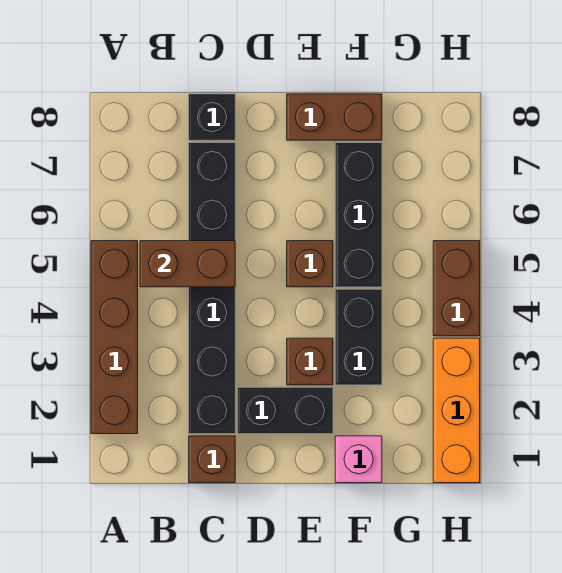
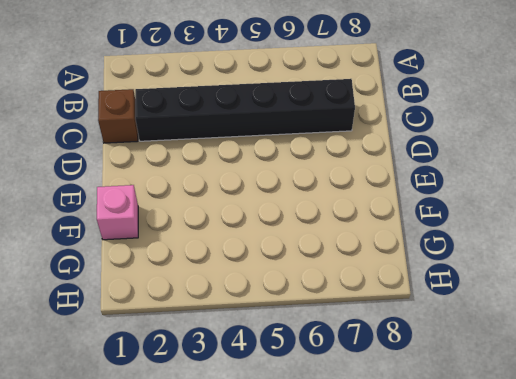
none -> brown brick A2:A5 level 1
none -> black brick C8 level 1
none -> black brick D2:E2 level 1

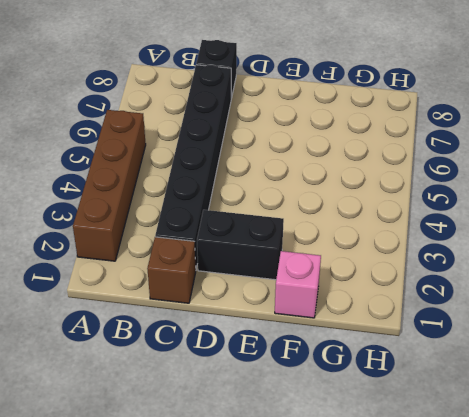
none -> brown brick E3 level 1
none -> brown brick E5 level 1
none -> brown brick E8:F8 level 1

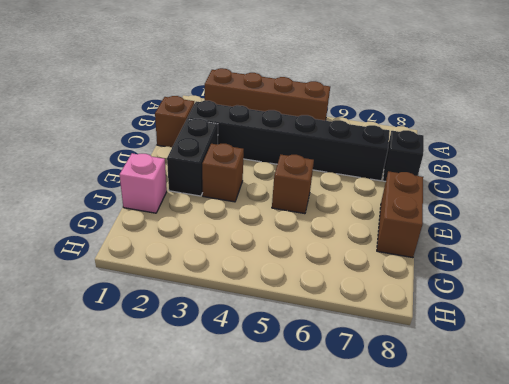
none -> black brick F3:F4 level 1
none -> black brick F5:F7 level 1
none -> orange brick H1:H3 level 1

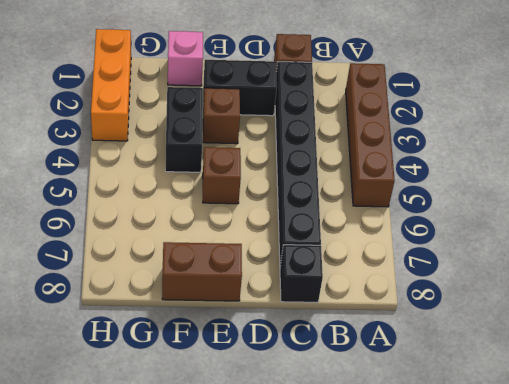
none -> black brick F5:F7 level 1
none -> brown brick H4:H5 level 1
none -> brown brick B5:C5 level 2

